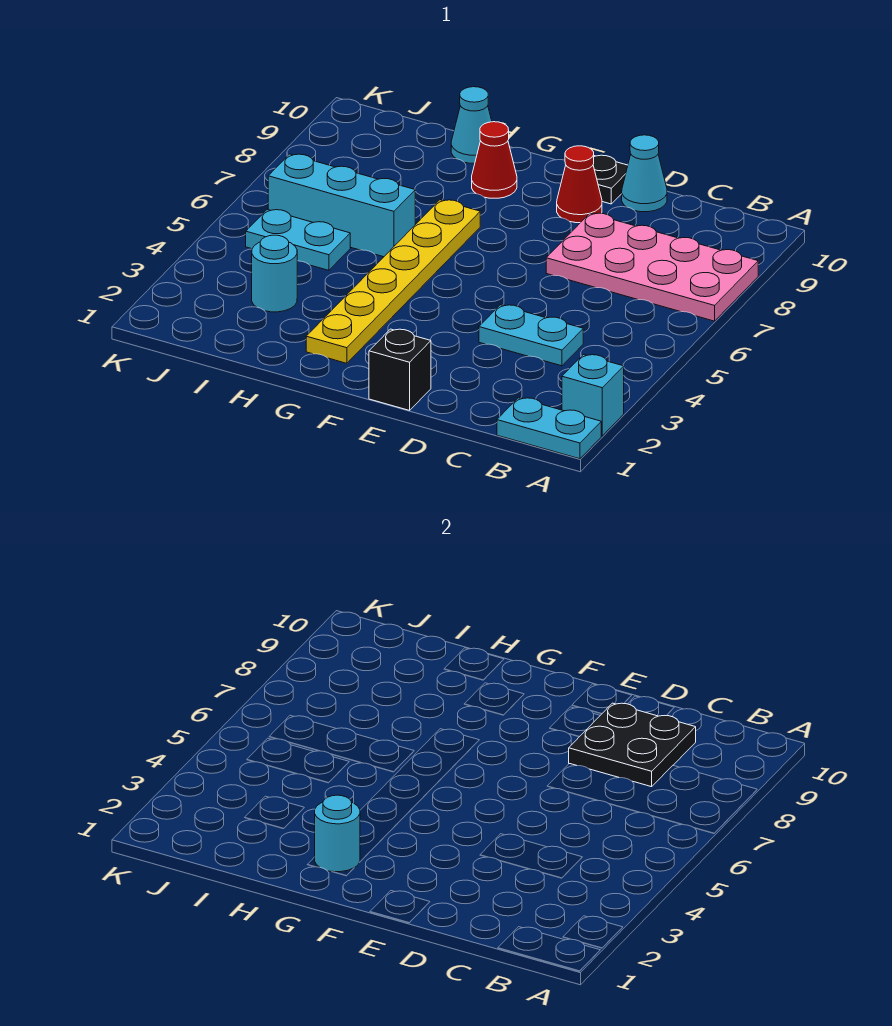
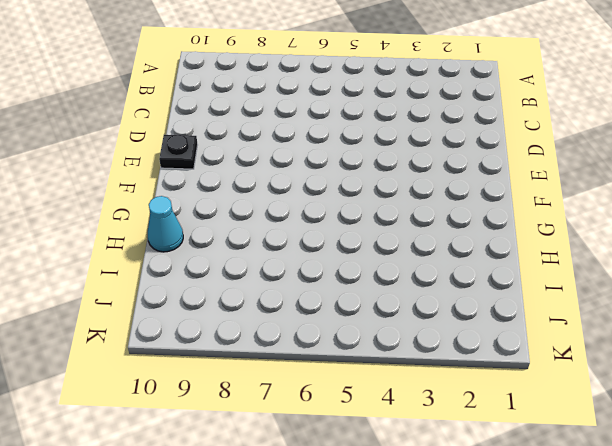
none -> cyan plate A1:B1 level 1
none -> cyan brick A2 level 1
none -> pink plate A7:D8 level 1

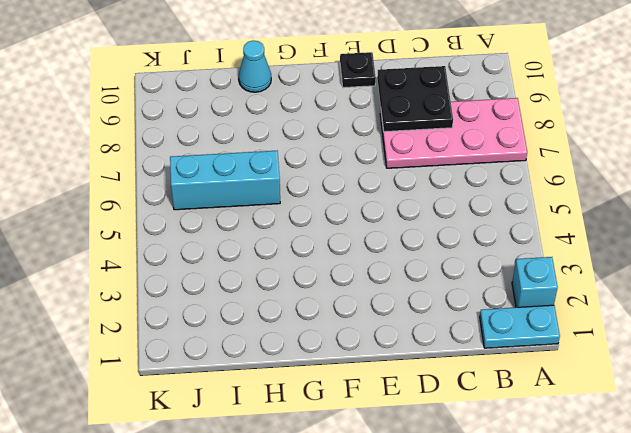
none -> cyan plate C4:D4 level 1
none -> cyan cone D10 level 1
none -> black brick E1 level 1

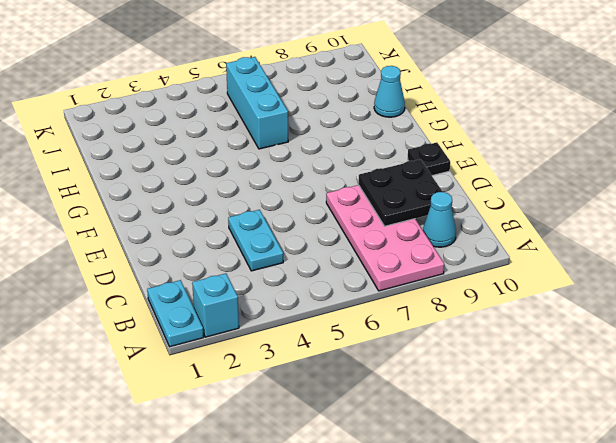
cyan cone B9 level 1 -> cyan cone D10 level 1
none -> black brick E1 level 1
none -> red cone E9 level 1
none -> yellow plate G2:G7 level 1

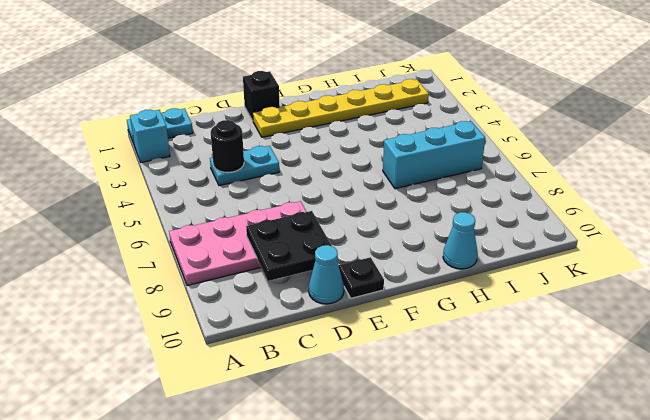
black round brick C4 level 2 -> none
yellow plate E2:J2 level 1 -> yellow plate G2:G7 level 1
none -> red cone E9 level 1
none -> red cone G9 level 1
none -> cyan round brick I3 level 1

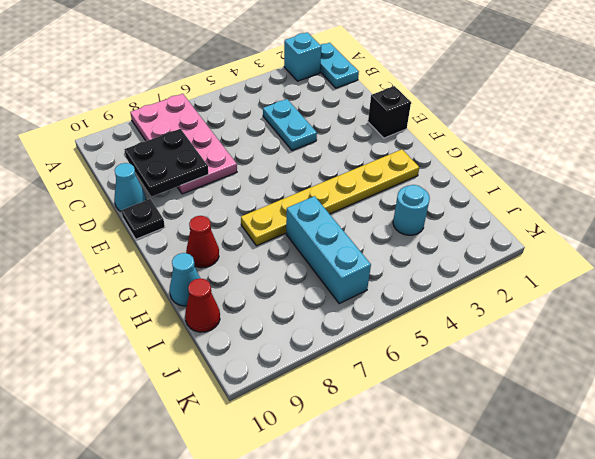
red cone I10 level 1 -> red cone E9 level 1
none -> cyan plate I5:J5 level 1
none -> cyan round brick G2 level 2

